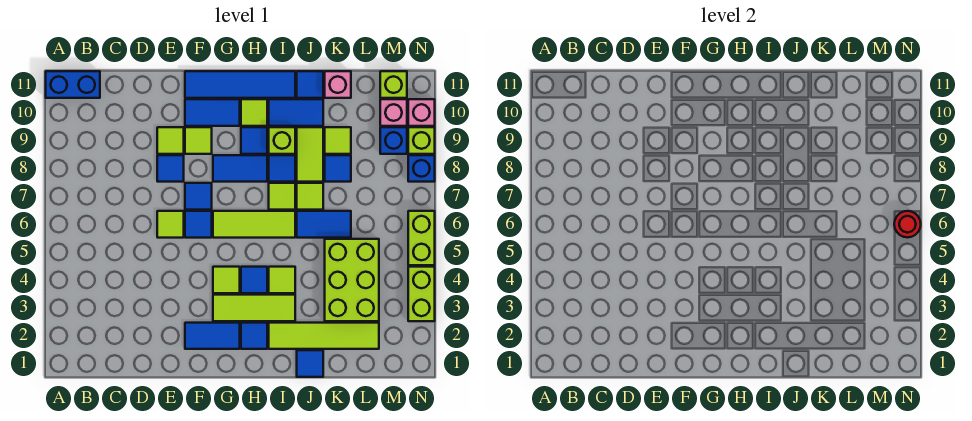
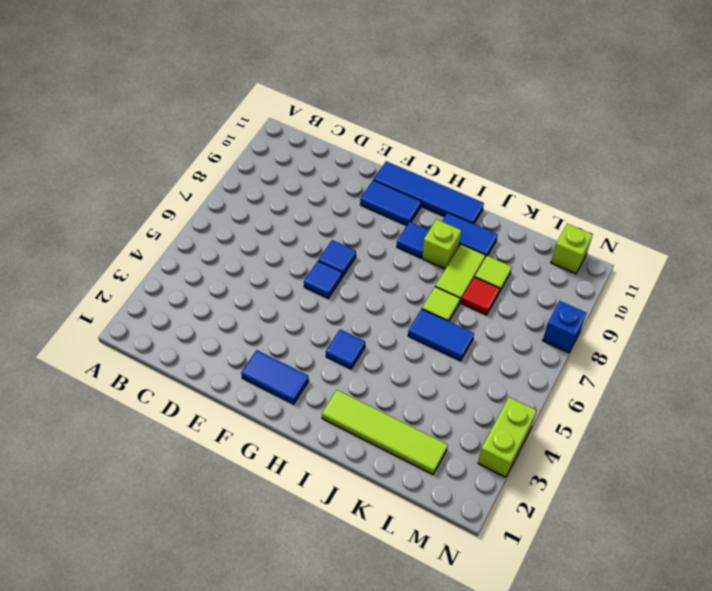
red tile K8 level 1 -> blue tile K8 level 1
none -> blue brick A11:B11 level 1
none -> lime tile E6 level 1
none -> blue tile E8 level 1
none -> lime tile E9 level 1

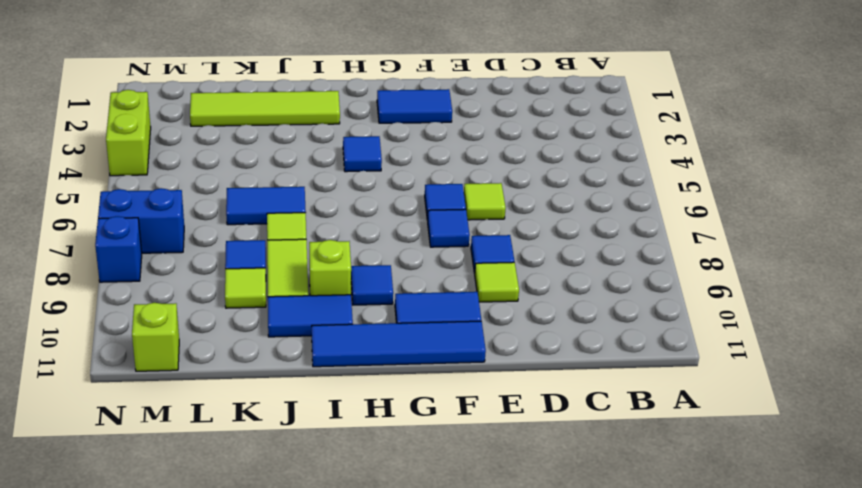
blue brick M7:N7 level 1 -> blue brick A11:B11 level 1
none -> lime tile F9 level 1
none -> lime tile G3:I3 level 1
none -> lime tile G4 level 1
none -> lime tile G6:I6 level 1

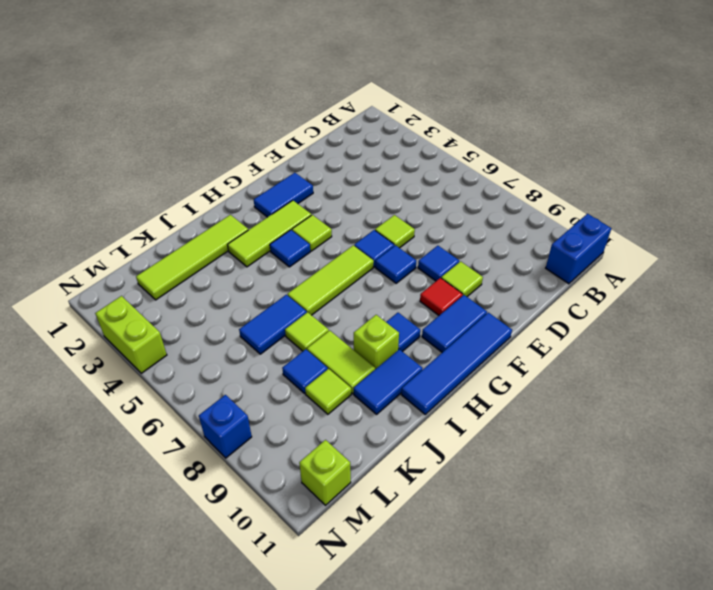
red tile F9 level 1 -> lime tile F9 level 1
none -> blue tile G8:H8 level 1
none -> blue tile H2 level 1
none -> lime tile H10 level 1
none -> lime tile I4 level 1

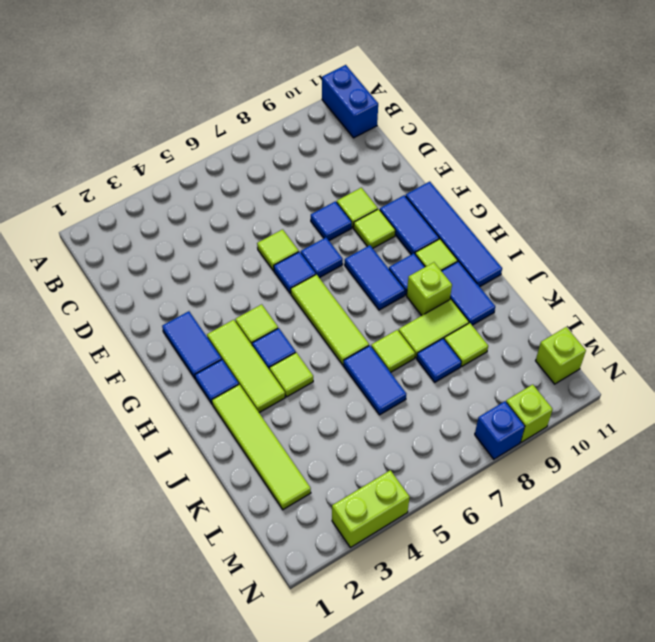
none -> lime tile I7 level 1
none -> blue tile I8 level 1
none -> blue tile J1 level 1
none -> blue tile J11 level 1

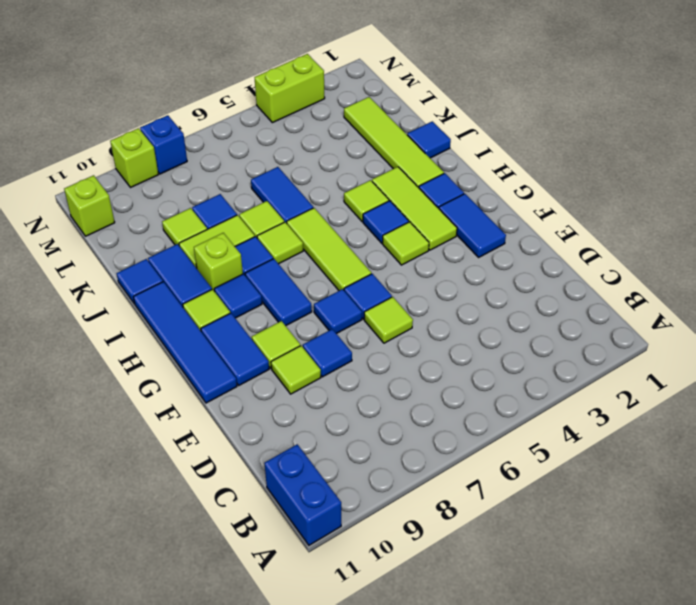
none -> lime brick K3:L5 level 1
none -> pink brick K11 level 1
none -> blue brick M9 level 1
none -> pink brick M10 level 1

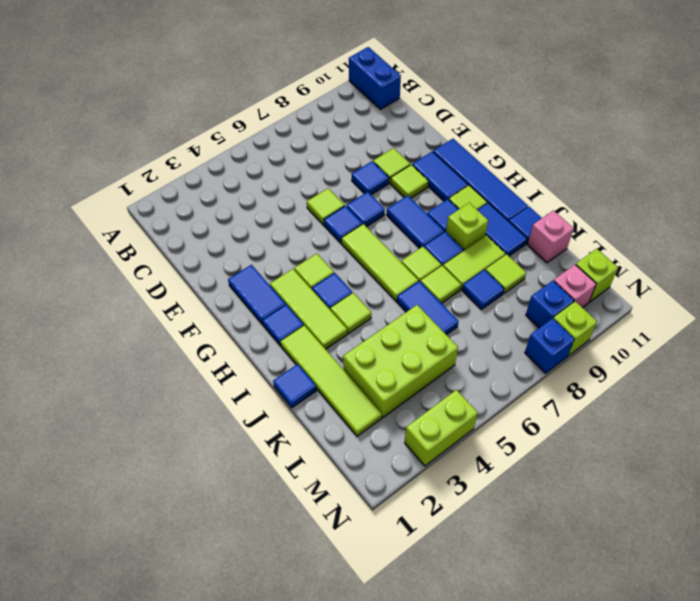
none -> lime brick N5:N6 level 1
none -> pink brick N10 level 1
none -> red round brick N6 level 2

